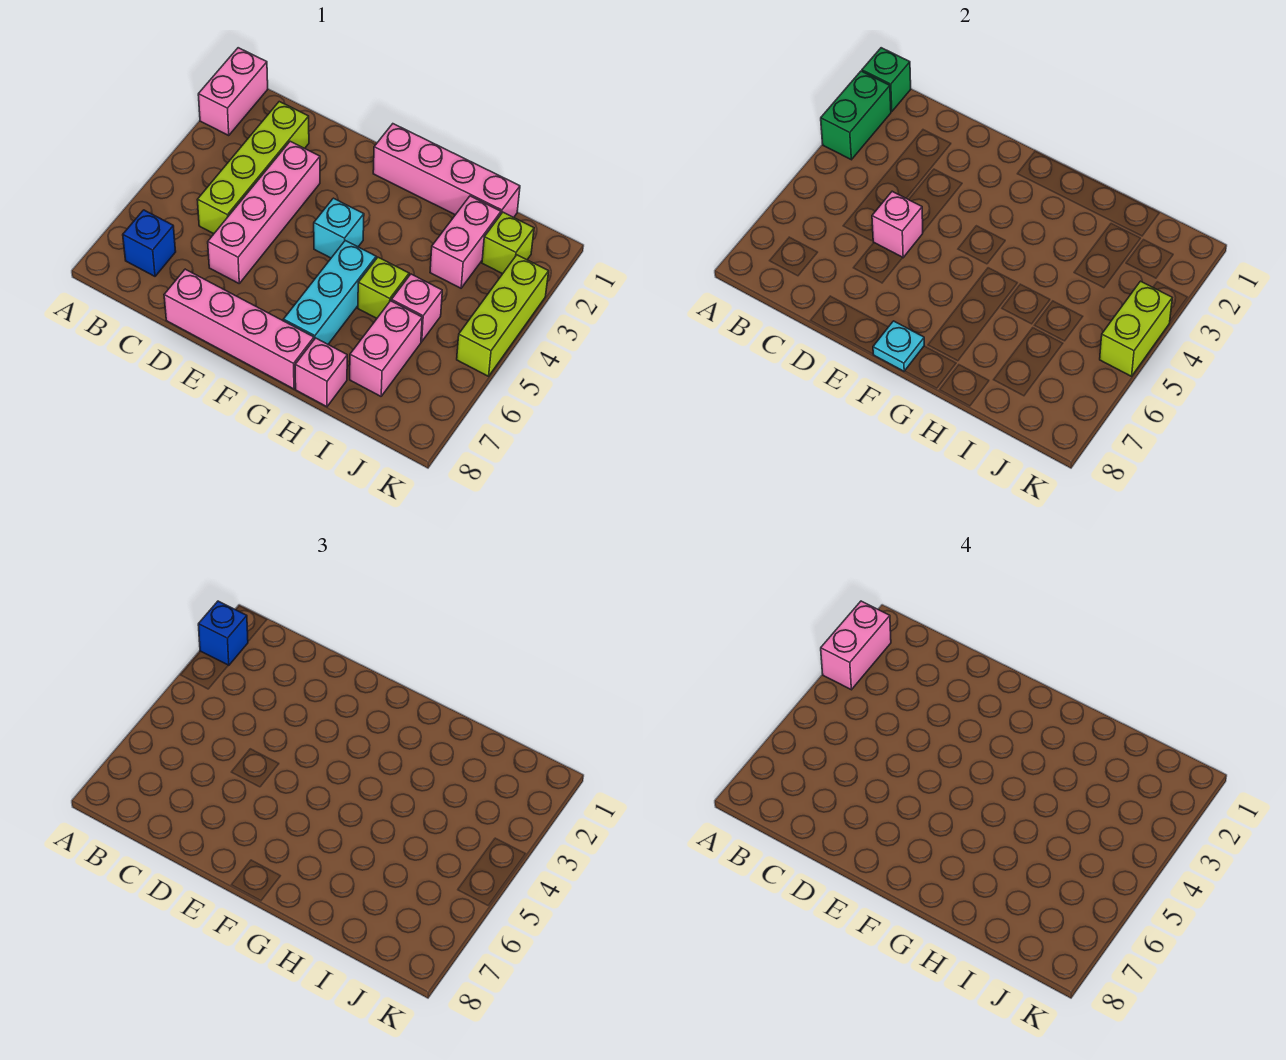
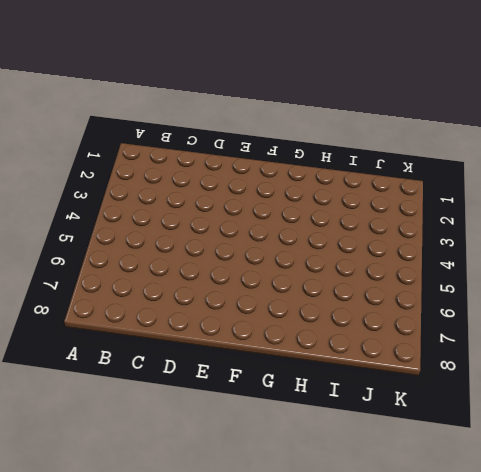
none -> pink brick A1:A2 level 1
none -> blue brick B7 level 1
none -> lime brick C2:C5 level 1

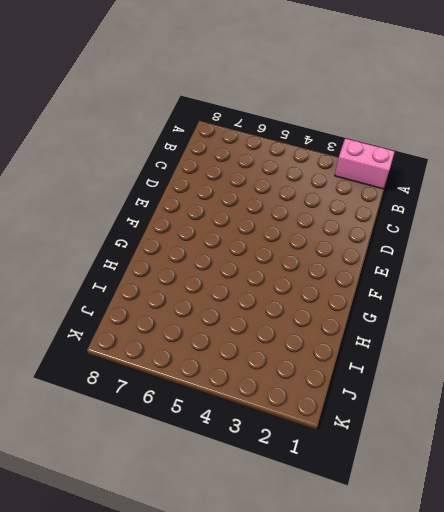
none -> blue brick B7 level 1
none -> lime brick C2:C5 level 1
none -> pink brick D3:D6 level 1

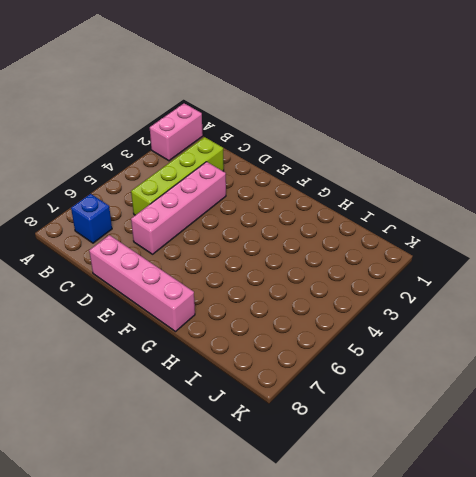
none -> pink brick F1:I1 level 1
none -> cyan brick F4 level 1
none -> cyan brick G5:G7 level 1

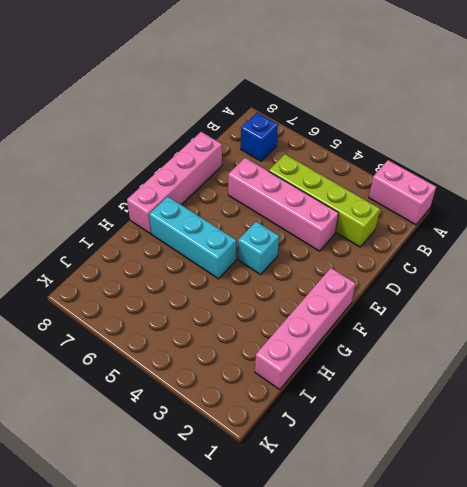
none -> lime brick H5 level 1
none -> pink brick H8 level 1
none -> pink brick I2:I3 level 1

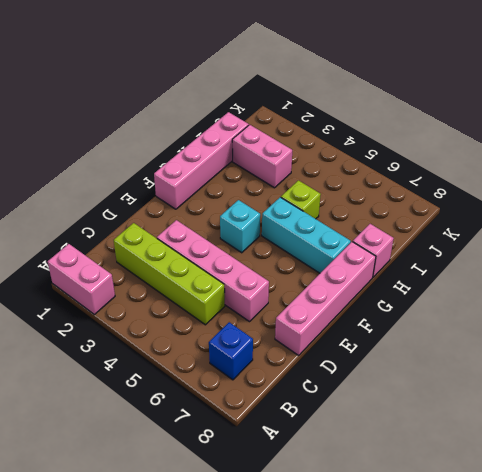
none -> pink brick I5 level 1
none -> pink brick I6:I7 level 1
none -> lime brick J2 level 1

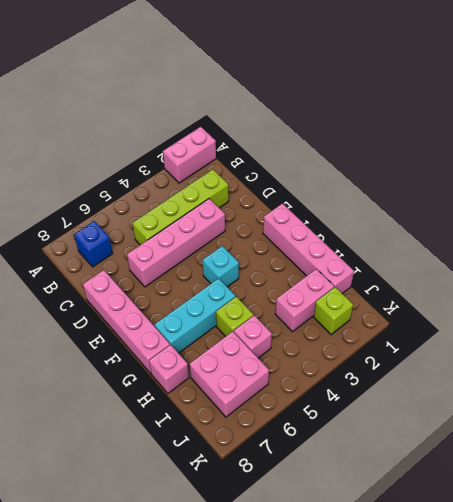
pink brick I6:J7 level 1 -> pink brick I6:I7 level 1
none -> lime brick K3:K5 level 1
none -> green brick A1 level 2
none -> green brick A2:A3 level 2

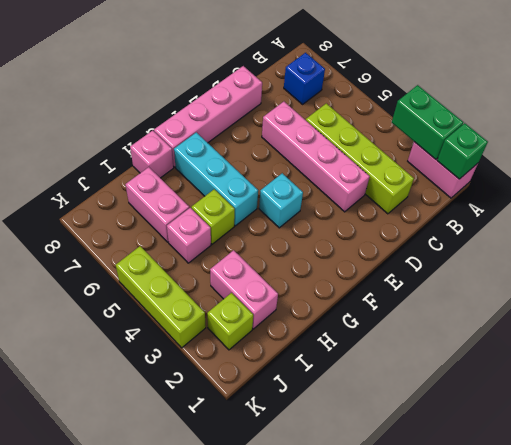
none -> pink brick F1:I1 level 1
none -> pink brick D5 level 2
none -> cyan plate F8 level 2

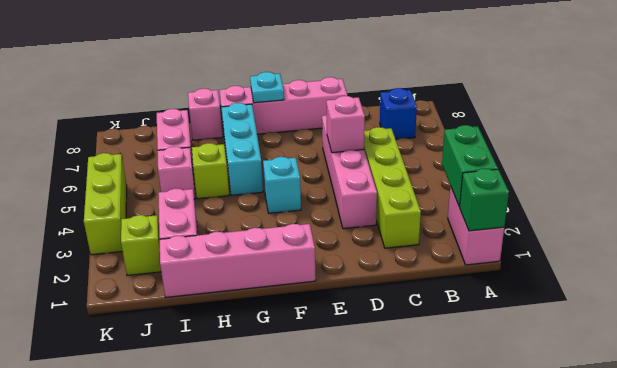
none -> lime brick K4:K5 level 2
none -> blue brick A2 level 3
none -> pink brick A2:A3 level 4

